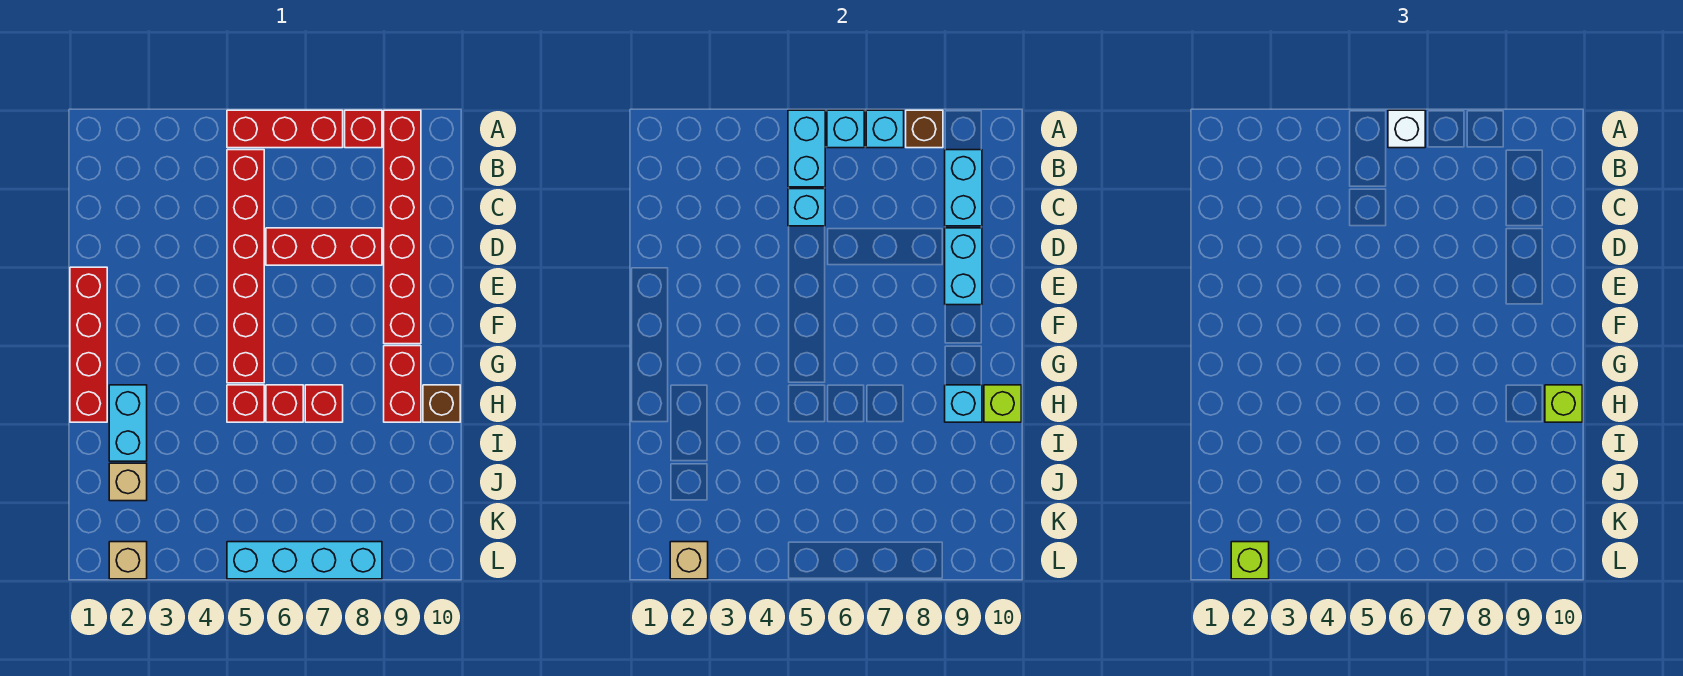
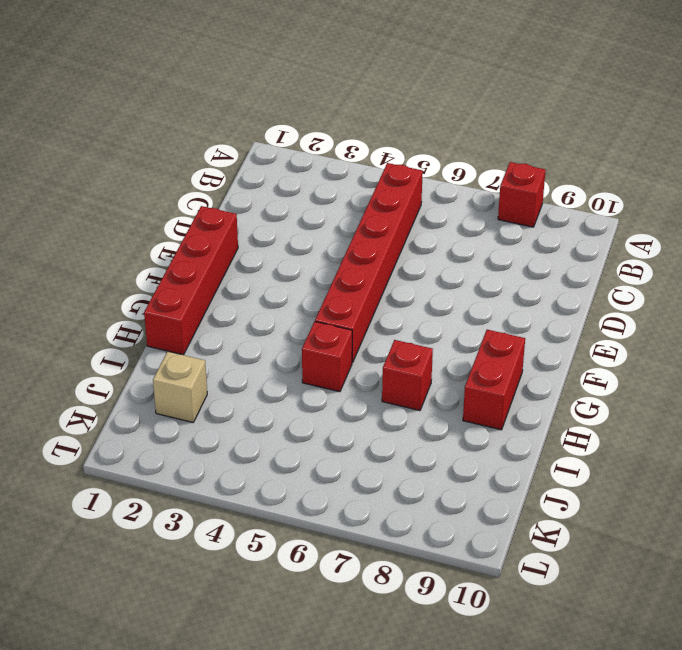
none -> red brick A5:A7 level 1
none -> red brick A9:F9 level 1
none -> red brick D6:D8 level 1

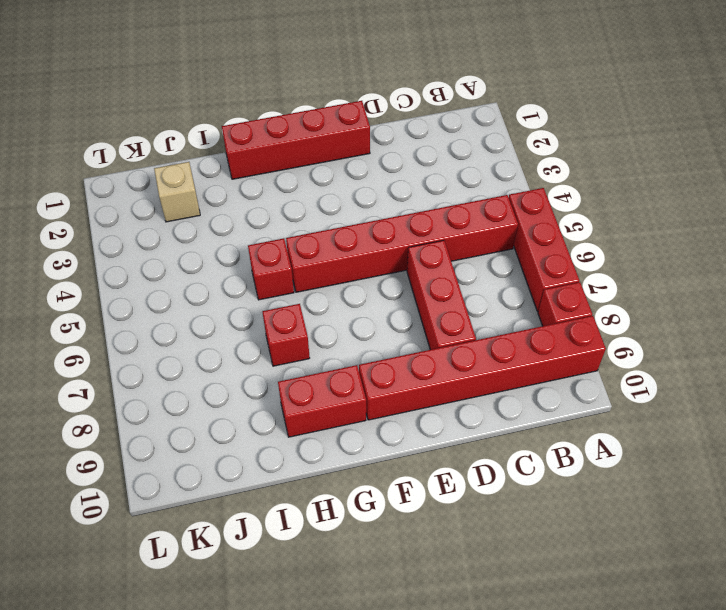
none -> cyan brick H2:I2 level 1
none -> red brick H6 level 1
none -> brown brick H10 level 1

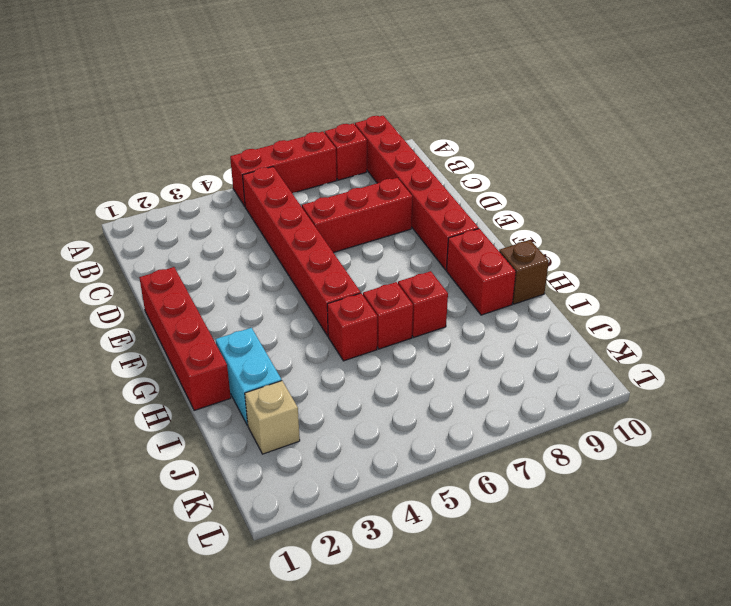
none -> tan brick L2 level 1
none -> cyan brick L5:L8 level 1
none -> cyan brick A5:B5 level 2

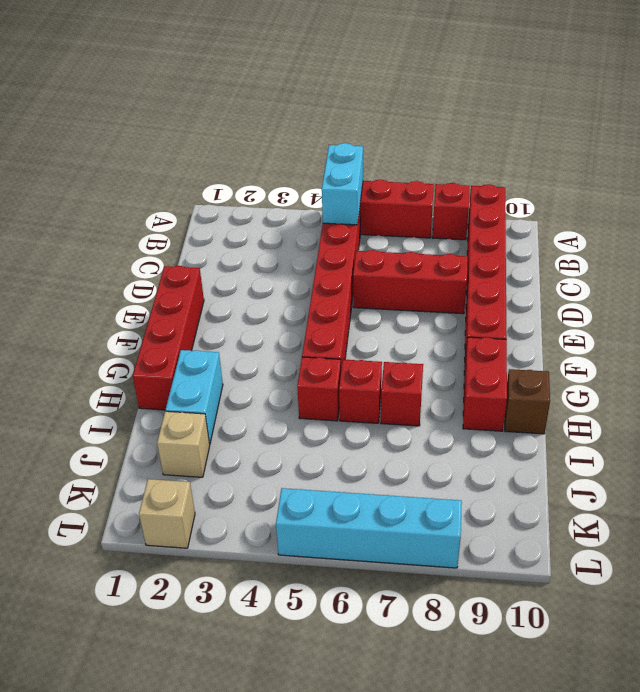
none -> cyan brick A6 level 2
none -> cyan brick A7 level 2
none -> brown brick A8 level 2

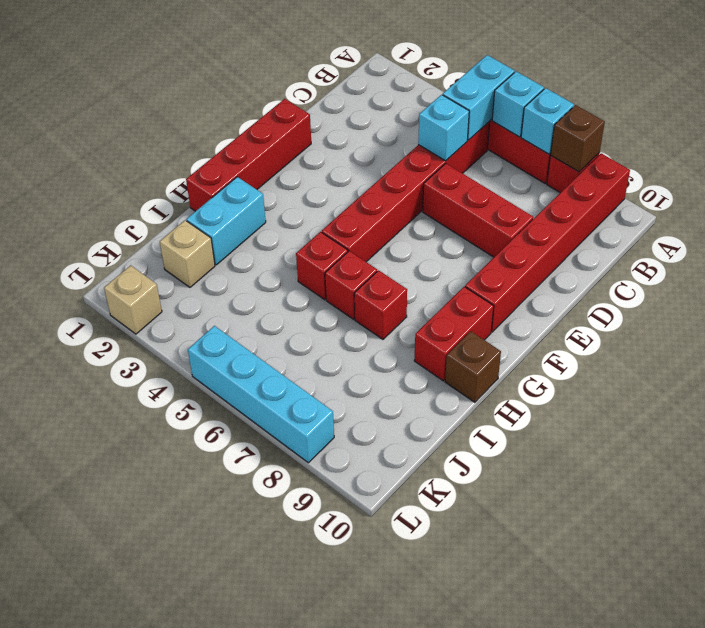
none -> cyan brick B9:C9 level 2
none -> cyan brick D9:E9 level 2
none -> cyan brick H9 level 2

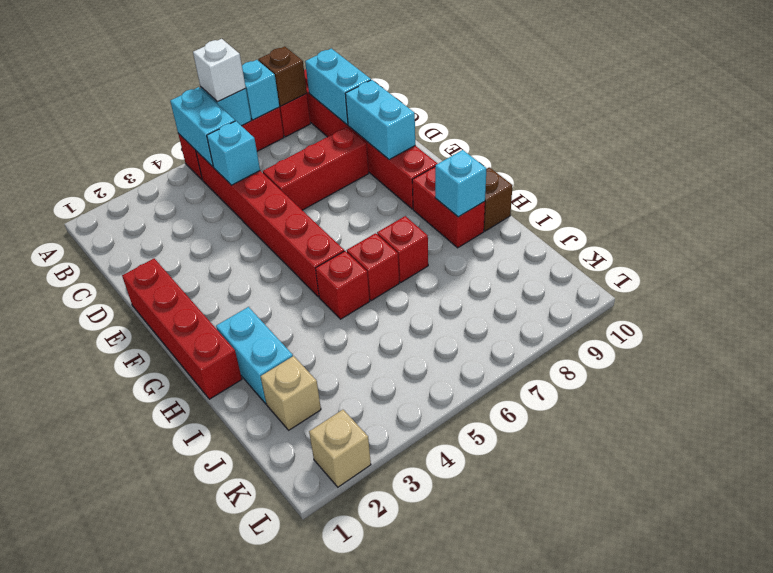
none -> cyan brick L5:L8 level 1
none -> lime brick H10 level 2
none -> tan brick L2 level 2

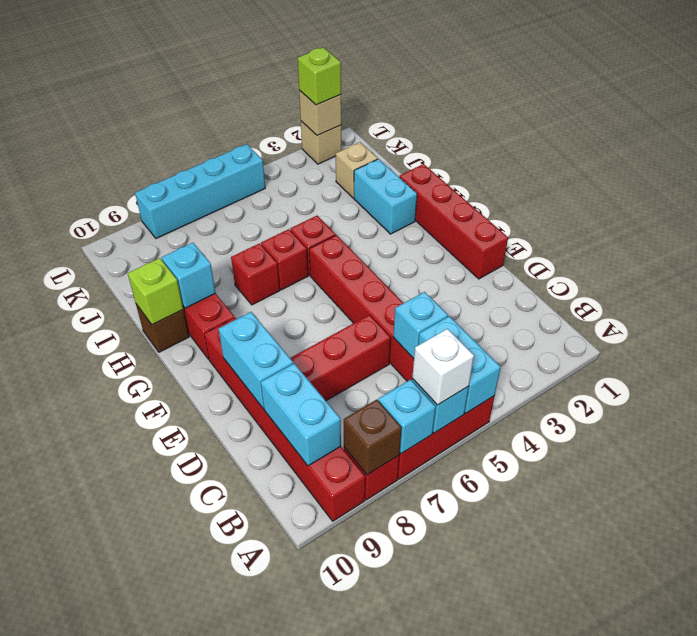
none -> lime brick H10 level 3

